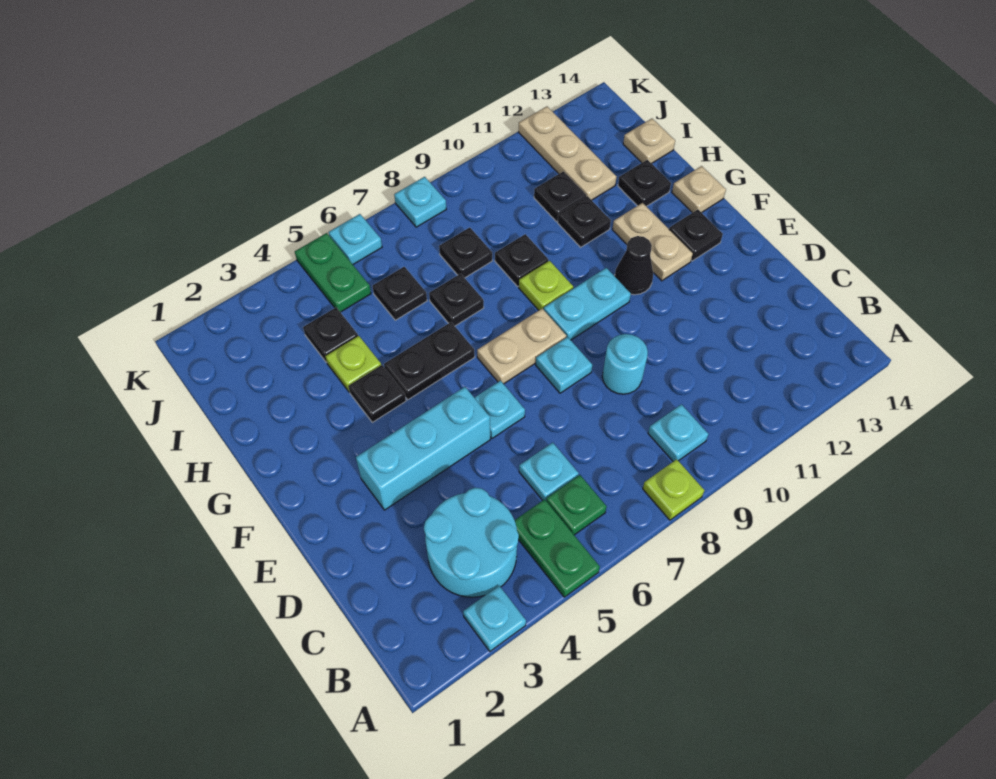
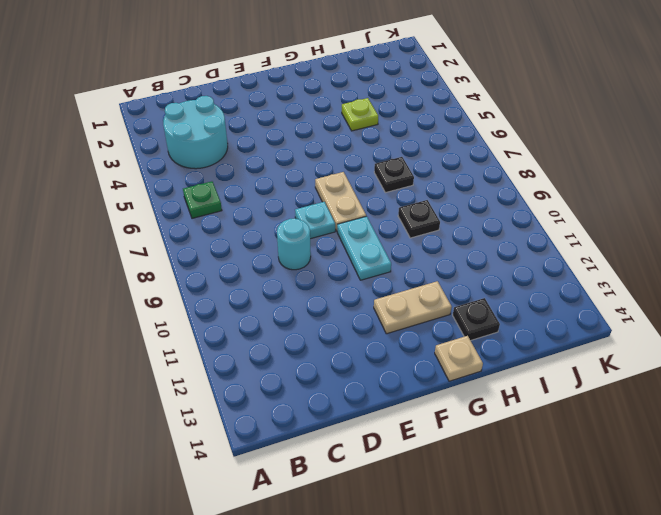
none -> cyan plate A3 level 1
none -> green plate A5:B5 level 1
none -> lime plate A8 level 1
none -> cyan plate B9 level 1

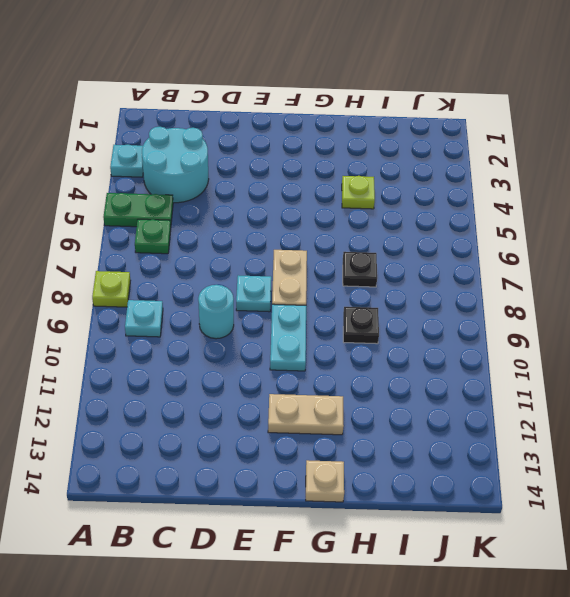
none -> cyan plate C6 level 1
none -> cyan brick E3:E5 level 1
none -> cyan plate E6 level 1
none -> black cone F11 level 1

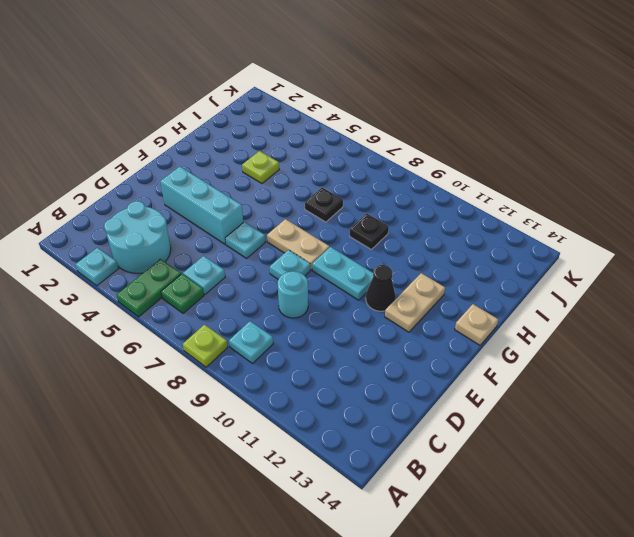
none -> black plate F13 level 1
none -> black plate G4 level 1
none -> black plate G5:G6 level 1
none -> lime plate G9 level 1

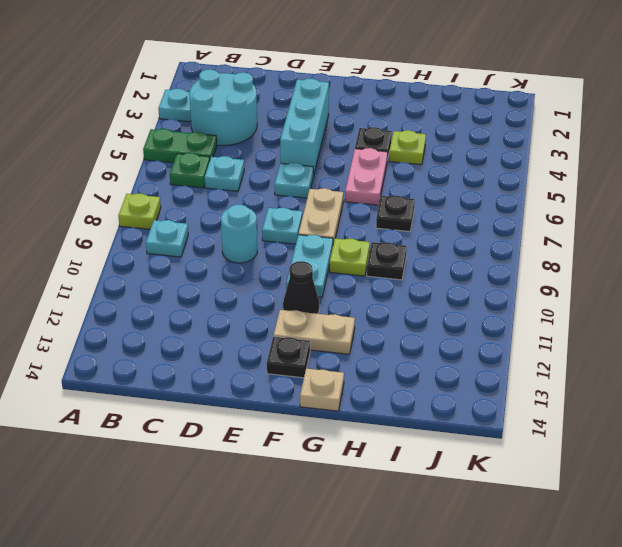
pink plate G5:G6 level 1 -> black plate G5:G6 level 1
none -> black plate H11 level 1
none -> black plate H13 level 1
none -> black plate I4 level 1
none -> black plate I6 level 1

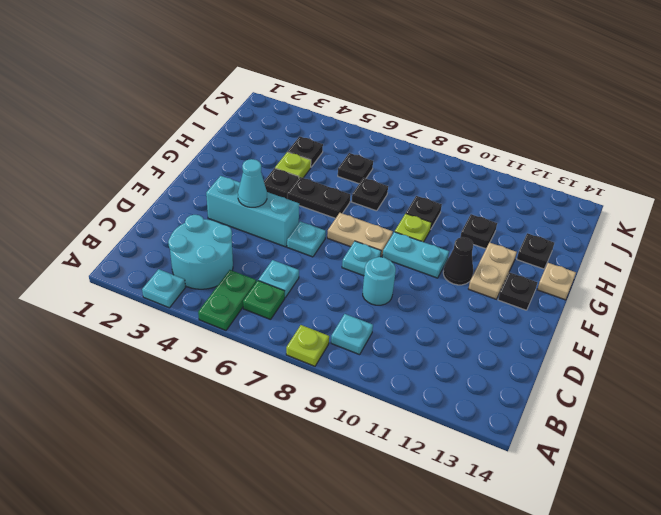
cyan cone E4 level 2 -> none
none -> black plate I8 level 1
none -> black plate I11 level 1
none -> tan plate I12:K12 level 1
none -> tan plate I14 level 1

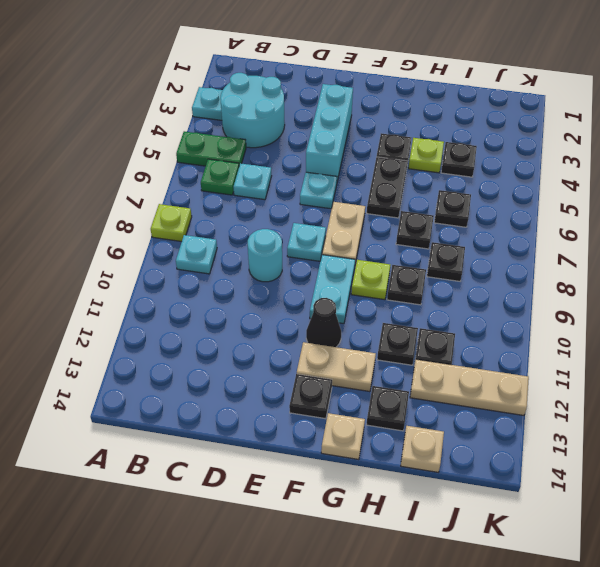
none -> green plate J5:K5 level 1
none -> cyan plate K6 level 1
none -> cyan plate K8 level 1

